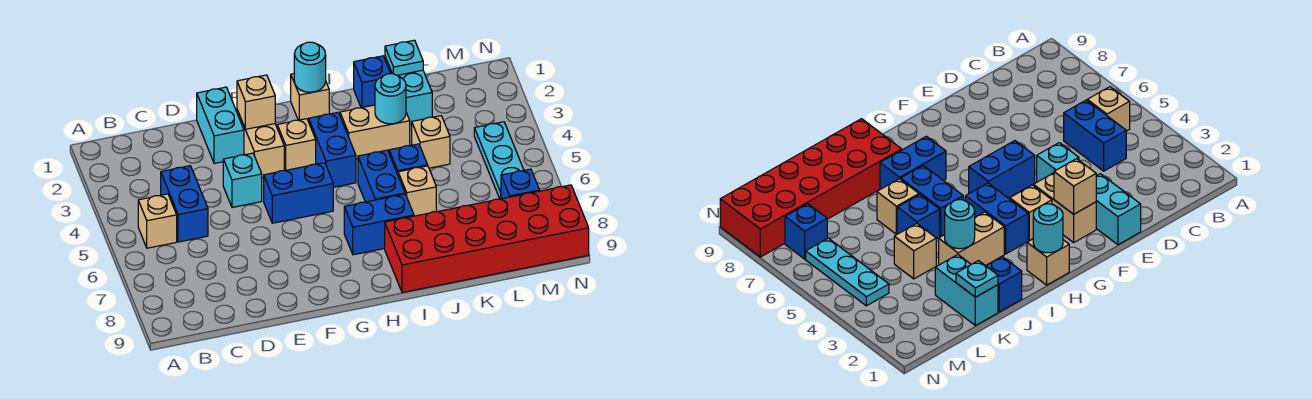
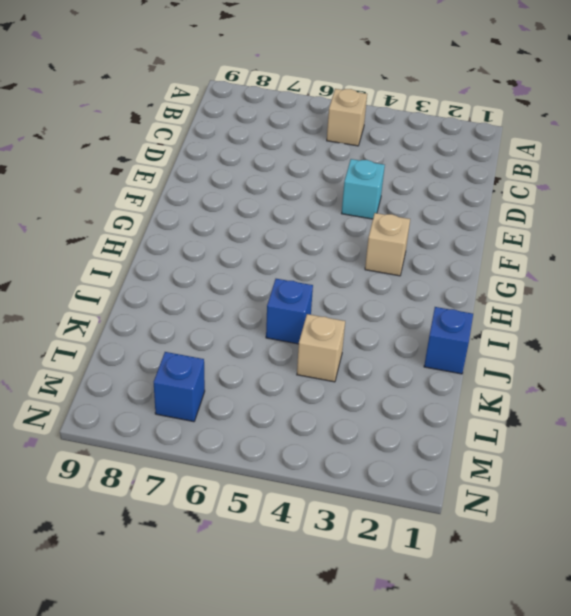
none -> blue brick C4:C5 level 1
none -> cyan brick E1:E2 level 1
none -> tan brick F2:F3 level 1

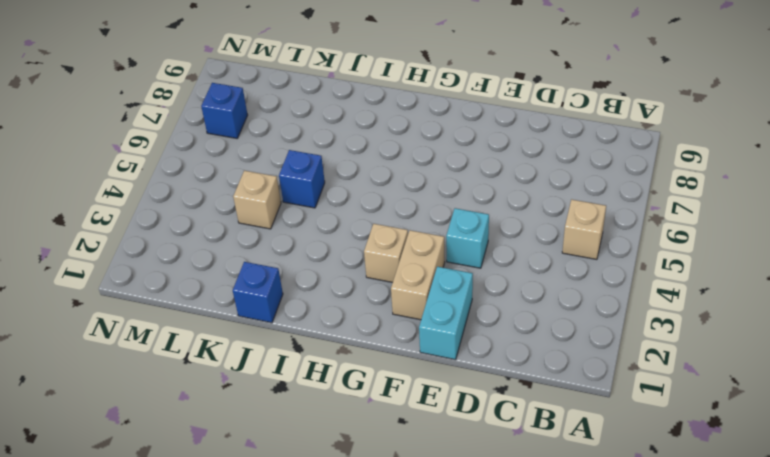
none -> blue brick C4:C5 level 1
none -> blue brick F5:G5 level 1
none -> tan brick H1 level 1

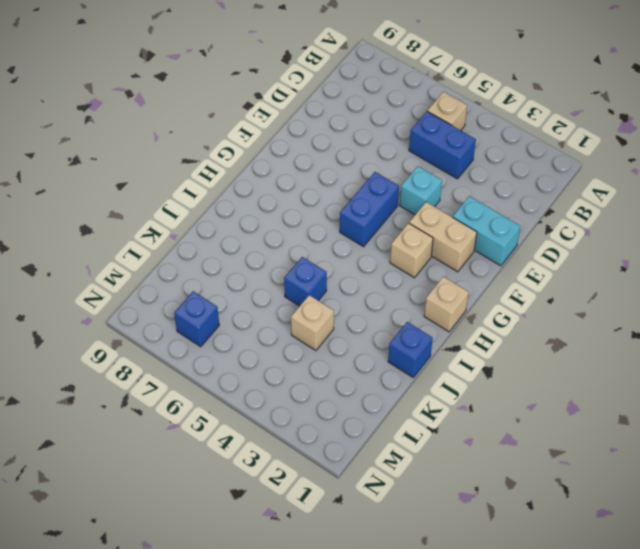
none -> blue brick H3:H4 level 1
none -> blue brick H7:I7 level 1
none -> tan brick I3:J3 level 1

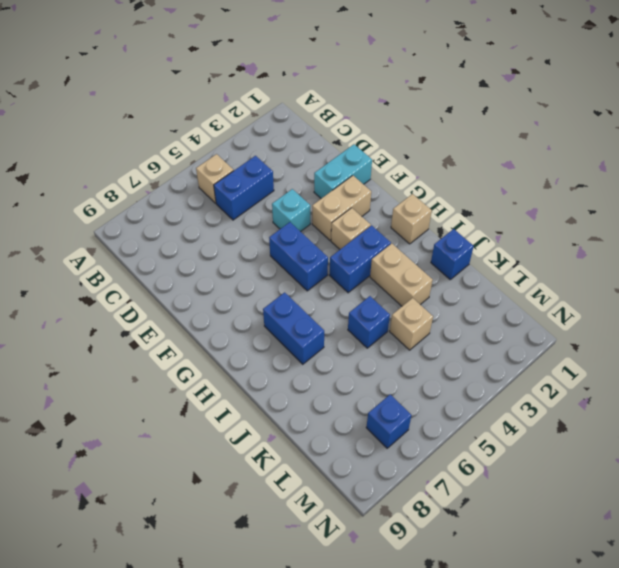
none -> blue brick I5:I6 level 1
none -> red brick I8:N9 level 1
none -> tan brick J6 level 1

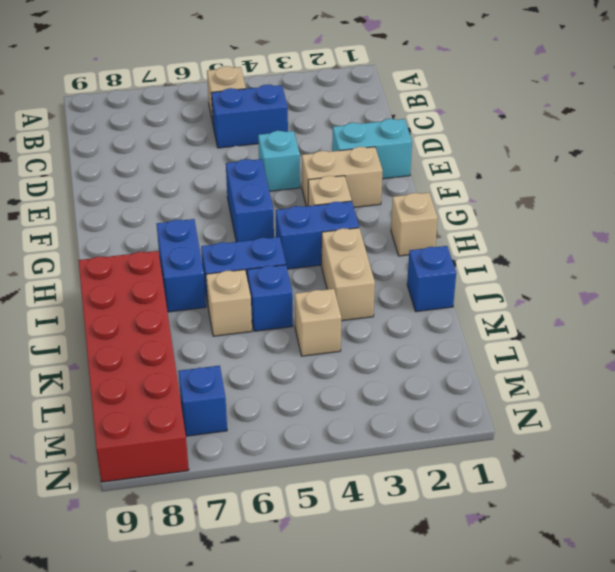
none -> cyan brick K1:K2 level 1
none -> cyan plate M4:M6 level 1
none -> tan brick F2 level 2

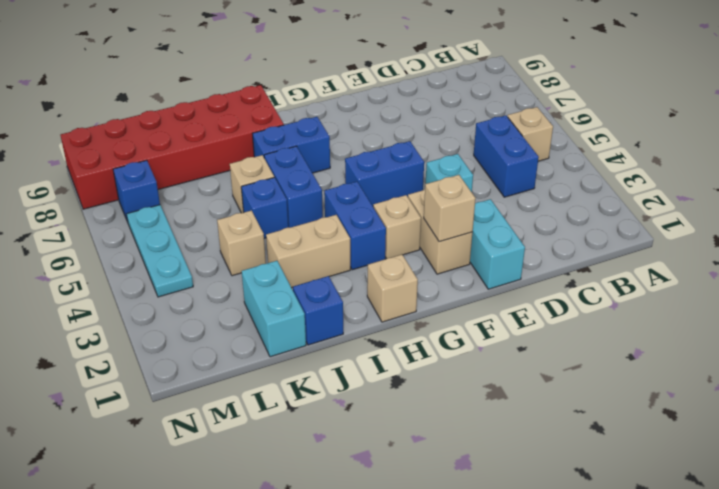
none -> cyan round brick H1 level 2
none -> cyan round brick J3 level 2
none -> cyan plate K1 level 2

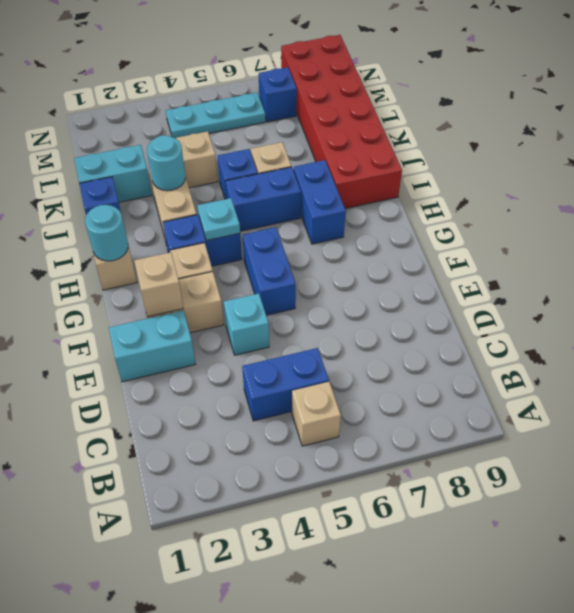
cyan plate H4 level 2 -> cyan plate K1 level 2

